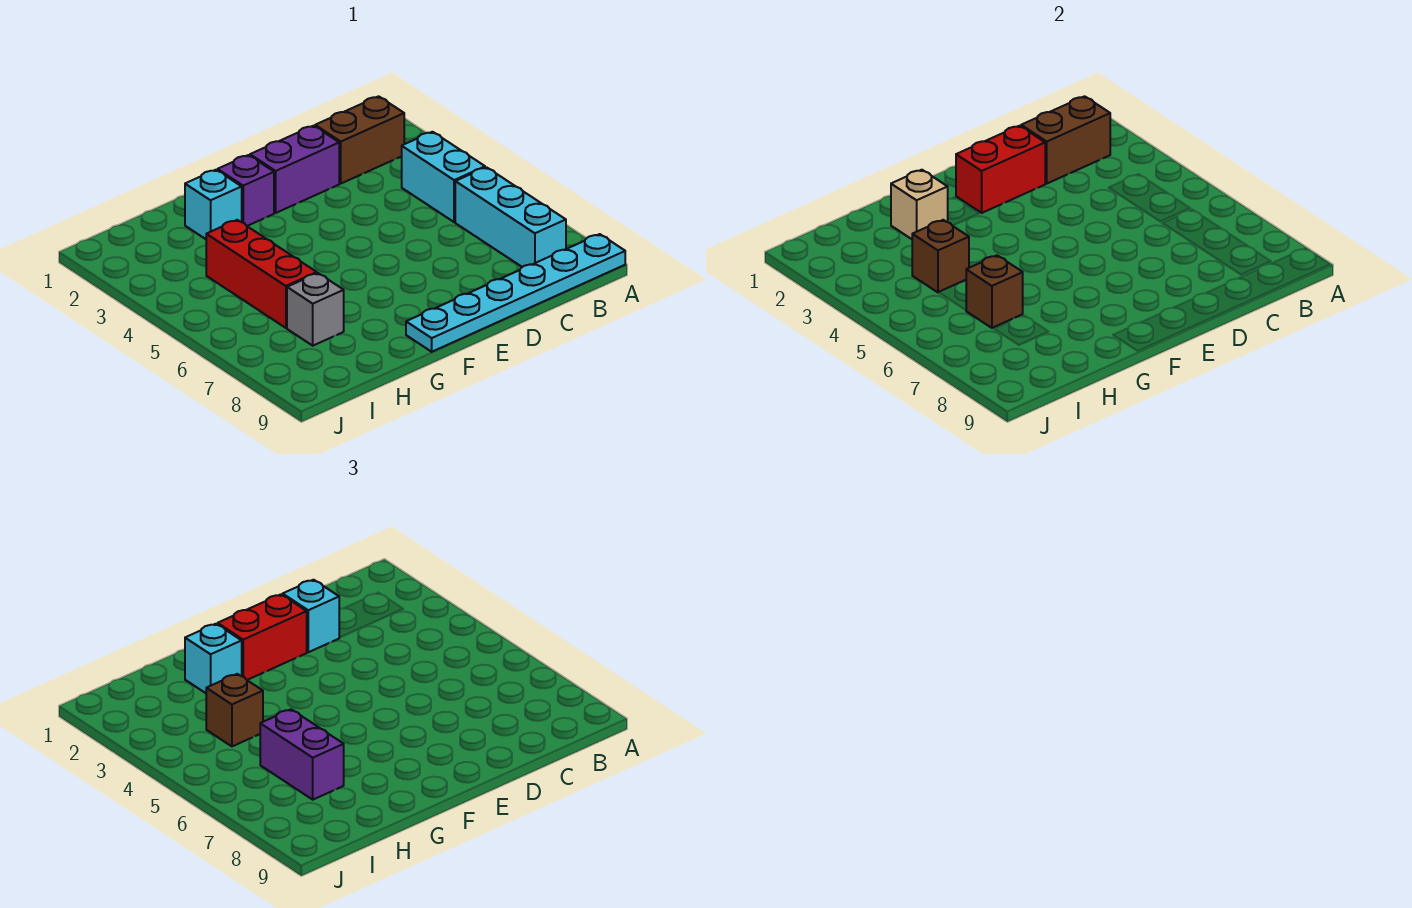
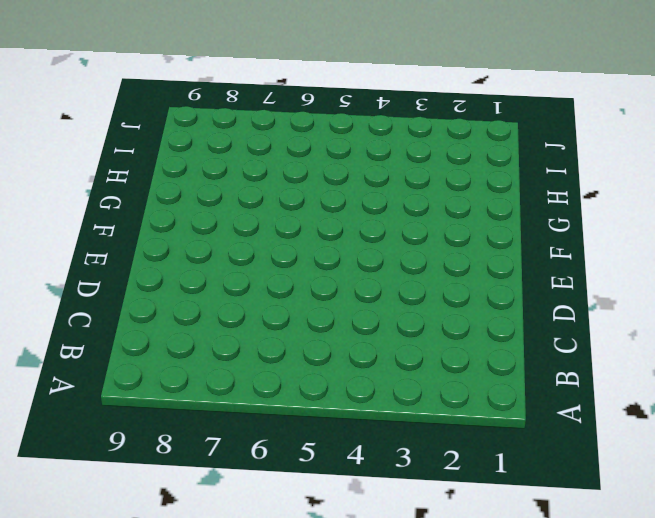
none -> cyan plate A9:F9 level 1
none -> brown brick B2:C2 level 1
none -> cyan brick B4:B5 level 1

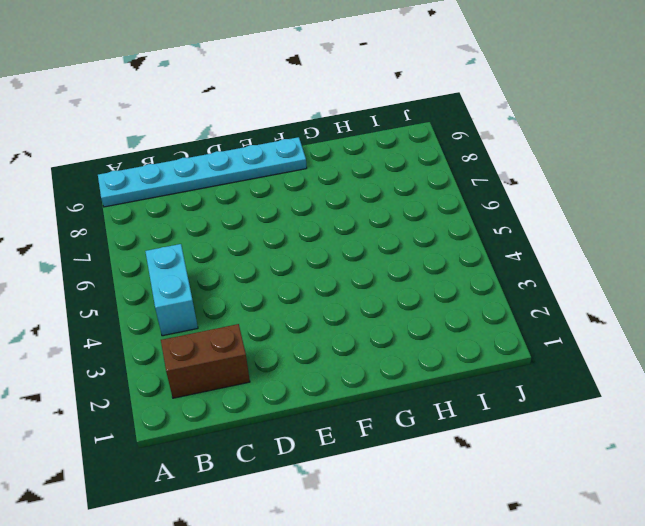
none -> cyan brick B6:B8 level 1
none -> purple brick D2:E2 level 1
none -> purple brick F2 level 1

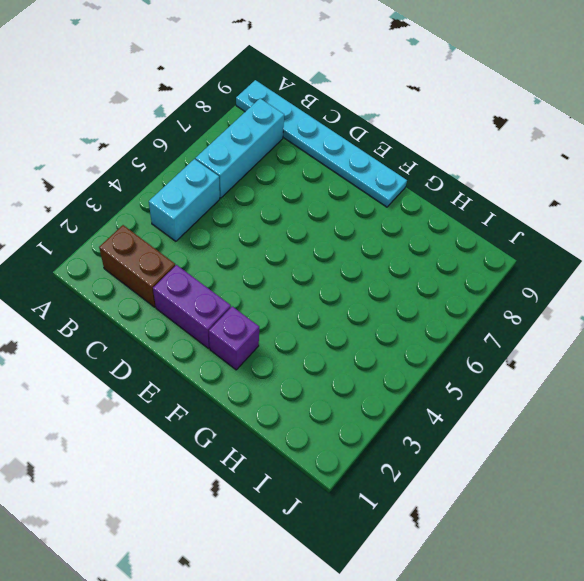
none -> cyan brick G2 level 1
none -> red brick H4:H6 level 1
none -> grey brick H7 level 1

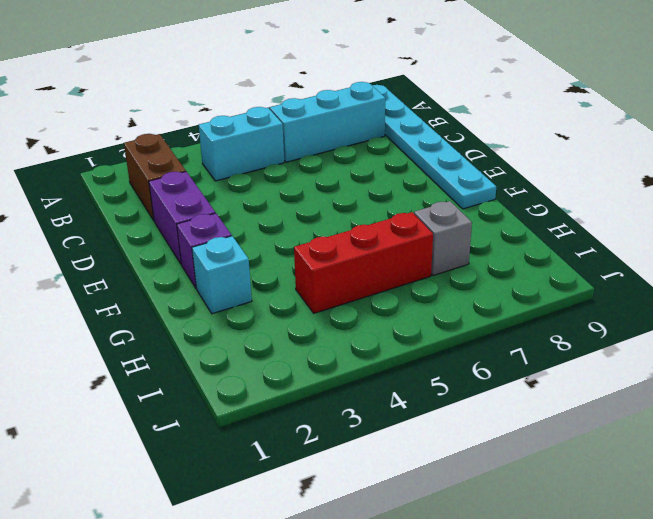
none -> brown brick B2:C2 level 2
none -> red brick D2:E2 level 2
none -> tan brick G2 level 2

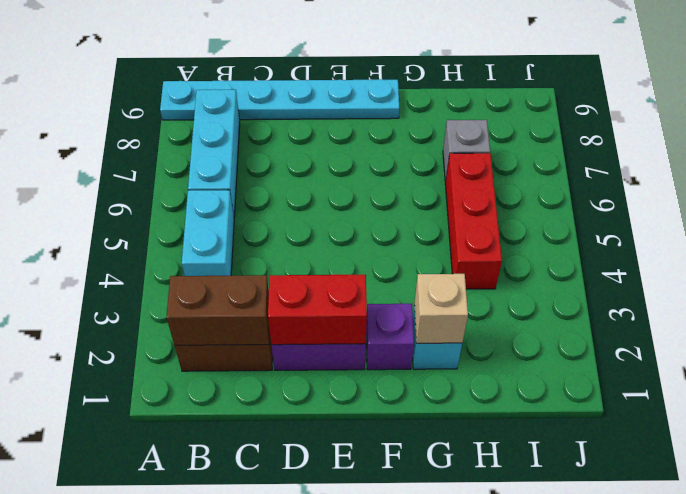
none -> brown brick H4 level 2
none -> brown brick H6 level 2
none -> cyan brick D2 level 3

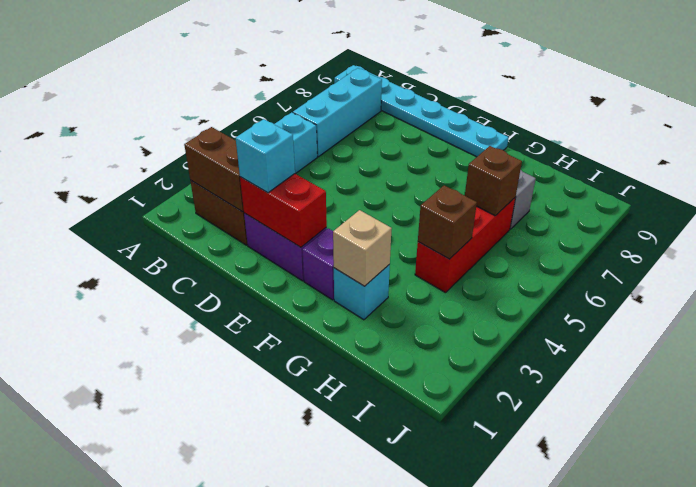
none -> red brick E2:F2 level 3
none -> cyan brick G2 level 3
none -> brown brick H4 level 3

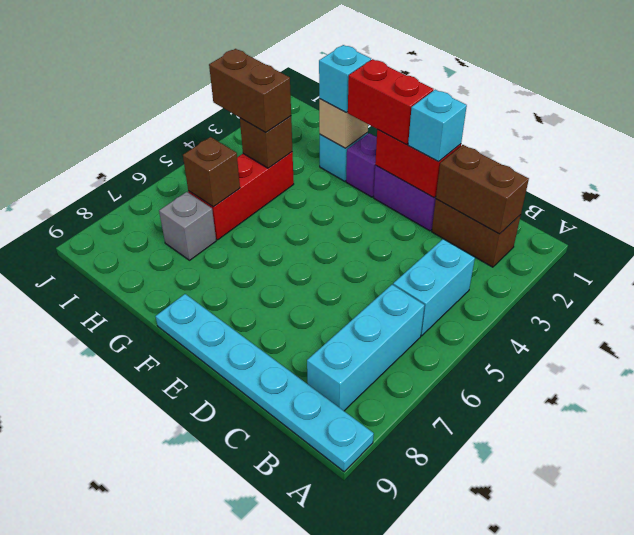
brown brick H4:I4 level 3 -> brown brick H4 level 3
none -> purple brick H6:H7 level 3

